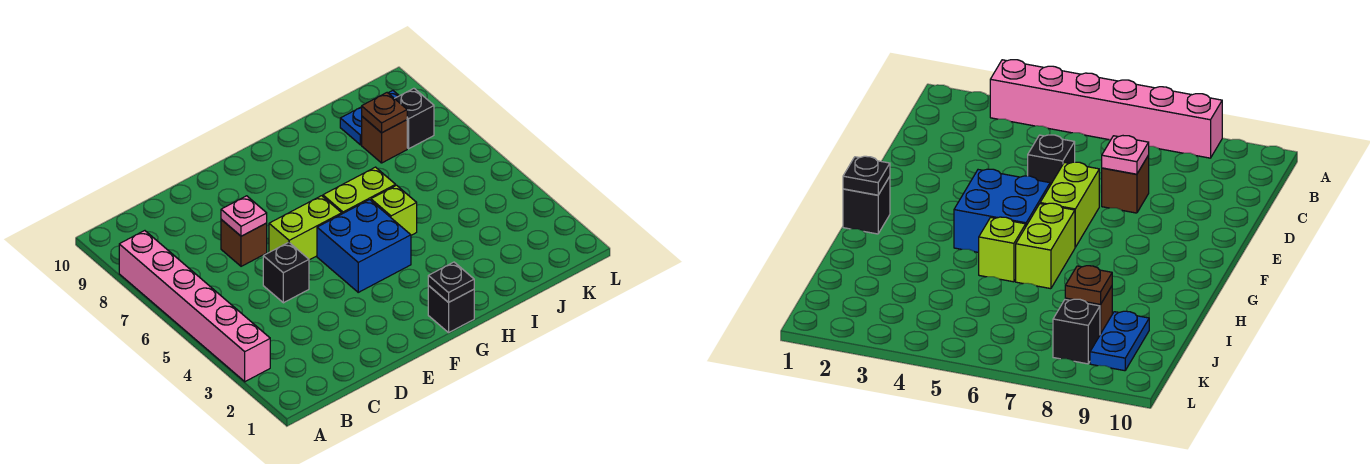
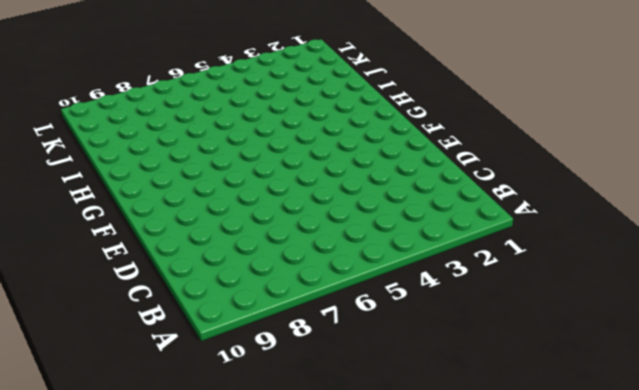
none -> pink brick A3:A8 level 1
none -> black brick D5 level 1
none -> brown brick D7 level 1

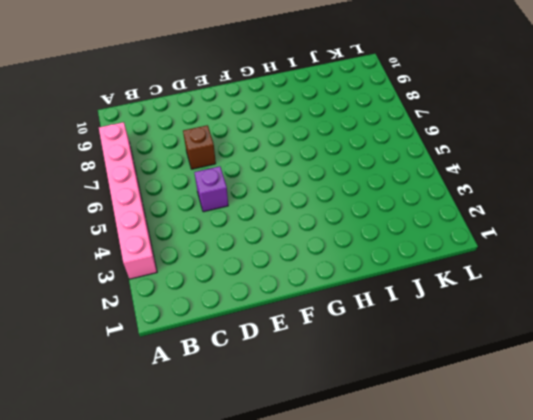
purple brick D5 level 1 -> black brick D5 level 1
none -> lime brick E6:F6 level 1
none -> blue brick F4:G5 level 1
none -> black brick G1 level 1

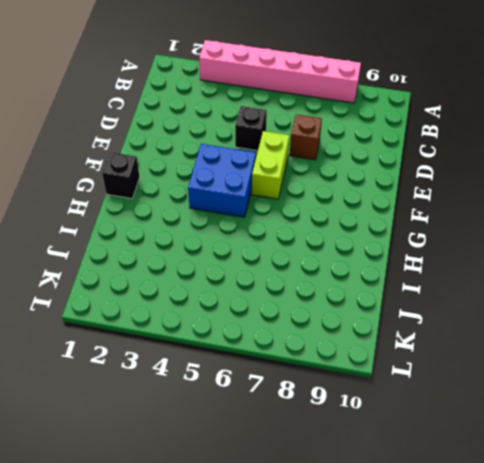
none -> lime brick G6:H6 level 1
none -> lime brick H5 level 1
none -> brown brick J8 level 1

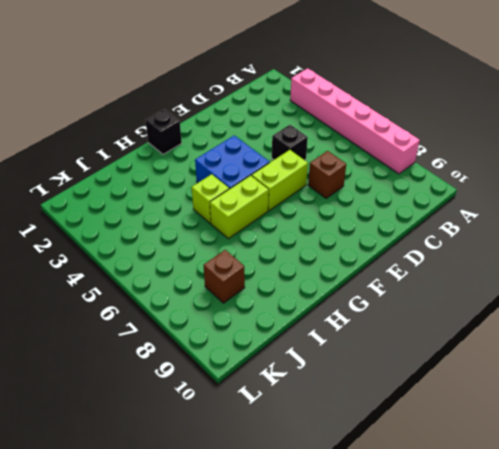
none -> blue plate J9:K9 level 1
none -> black brick K8 level 1
none -> pink plate D7 level 2

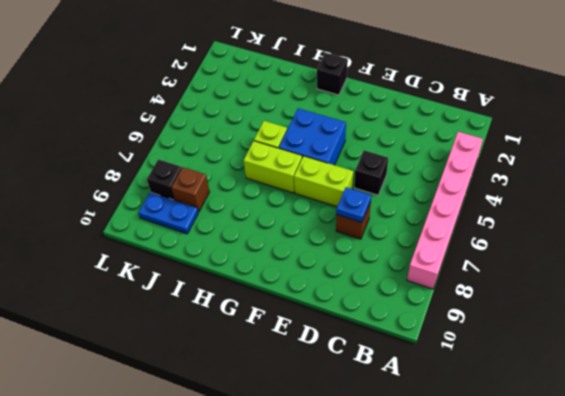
blue plate D7 level 2 -> pink plate D7 level 2
none -> black plate G1 level 2
none -> brown plate J8 level 2

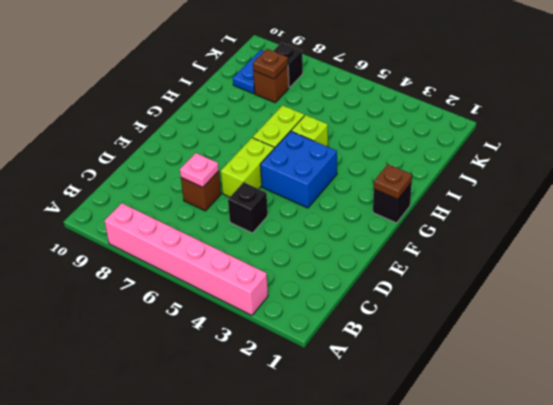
brown plate G1 level 2 -> black plate G1 level 2

